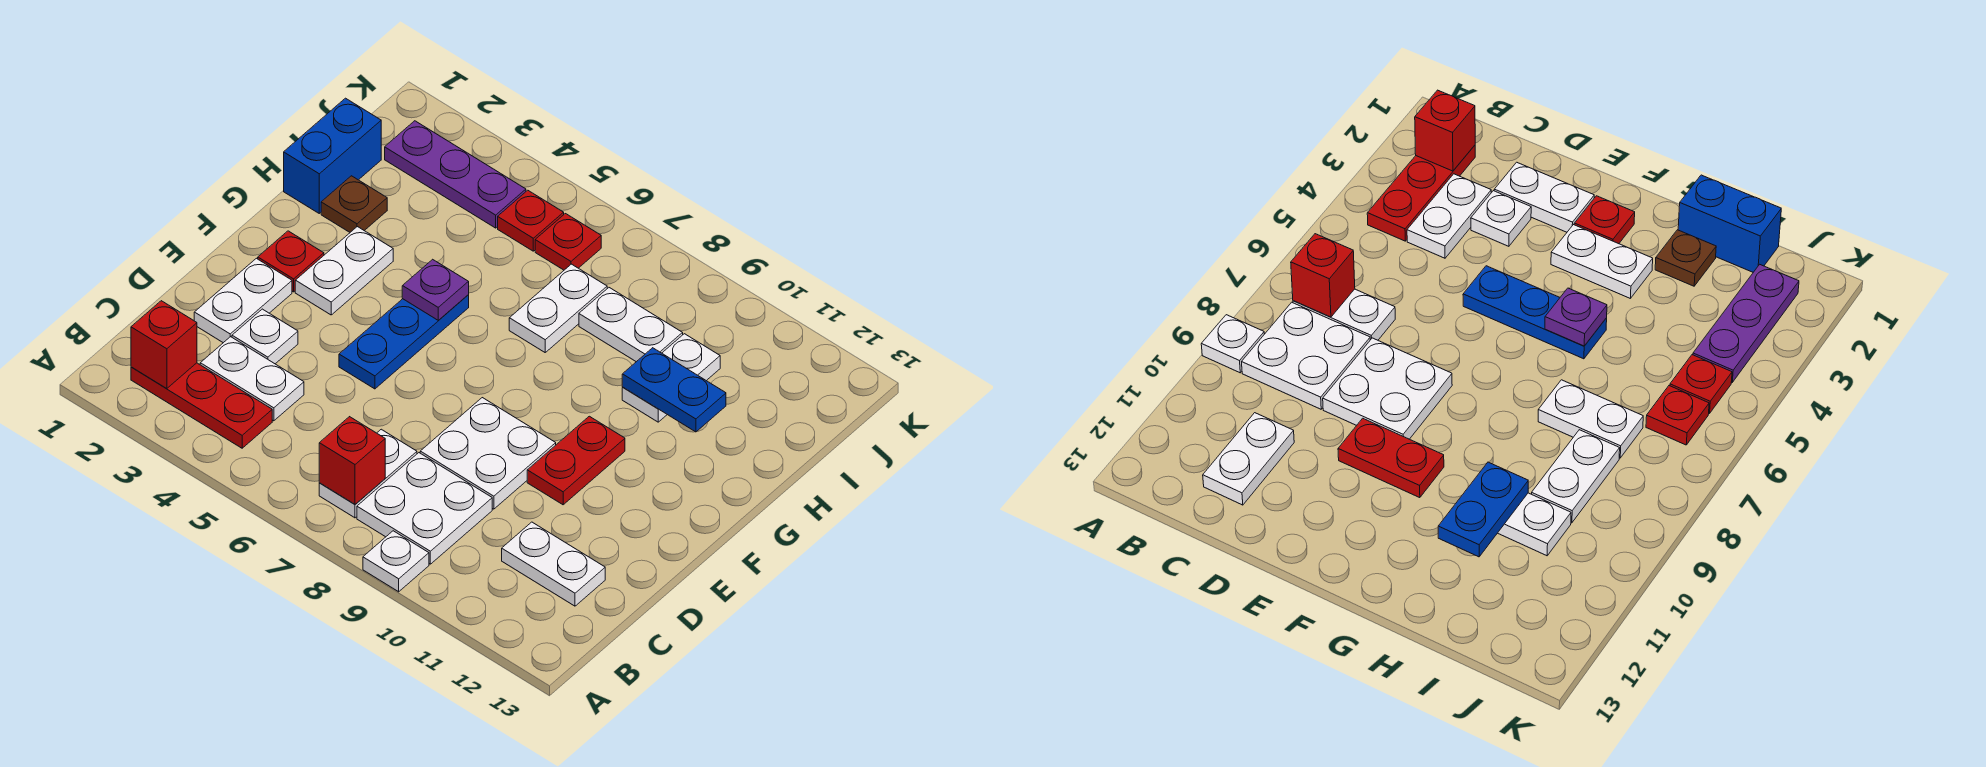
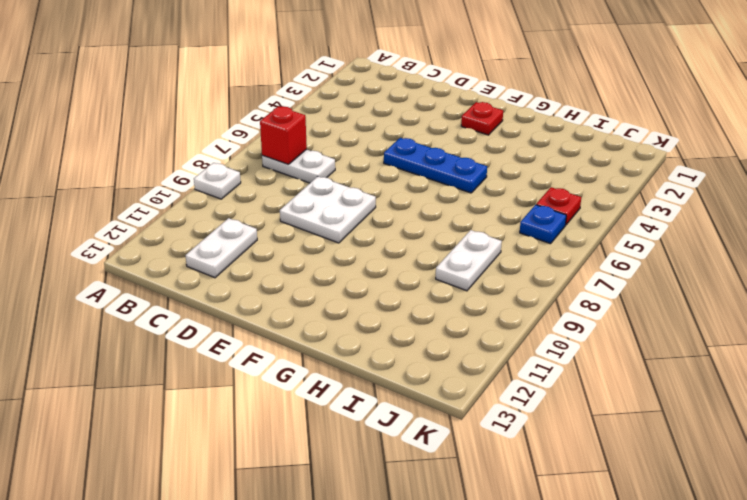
blue plate J6 level 1 -> red plate J6 level 1
none -> red plate B2:B4 level 1
none -> white plate B8:C9 level 1
none -> white plate C3:C4 level 1

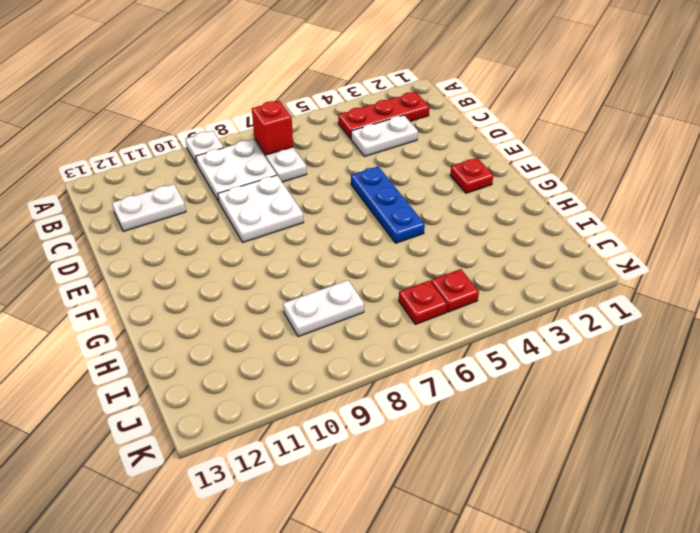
none -> white plate D2:E2 level 1
none -> white plate D3 level 1
none -> red plate E10:F10 level 1

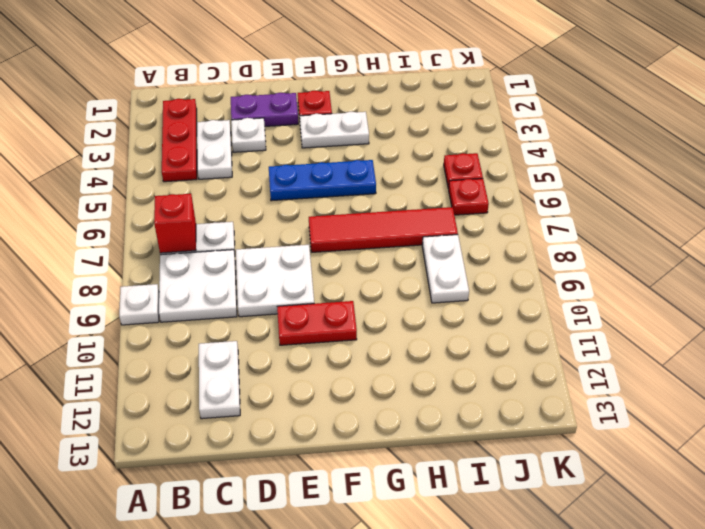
purple plate D2:E2 level 1 -> white plate D2:E2 level 1
red tile F7:I7 level 1 -> white plate H7:I7 level 1
none -> blue brick H1:I1 level 1
none -> brown plate H2 level 1
none -> white plate H10:I10 level 1

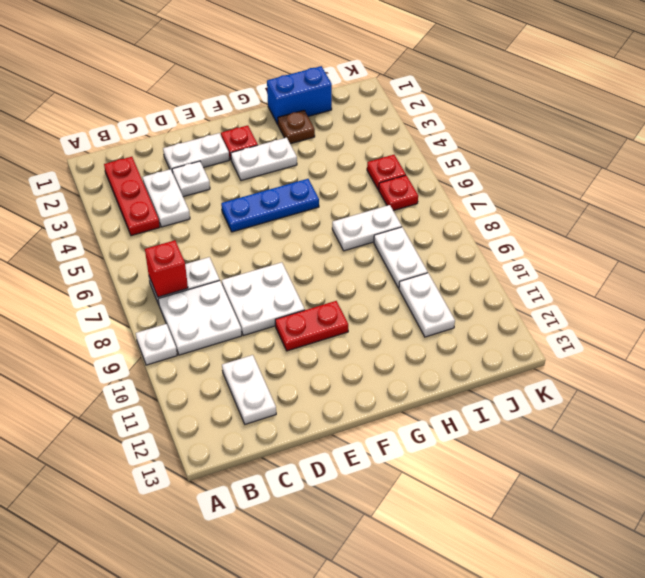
white plate I10:I11 level 1 -> white plate H10:I10 level 1
none -> purple plate J2:J4 level 1
none -> red brick B2 level 2
none -> purple plate G5 level 2

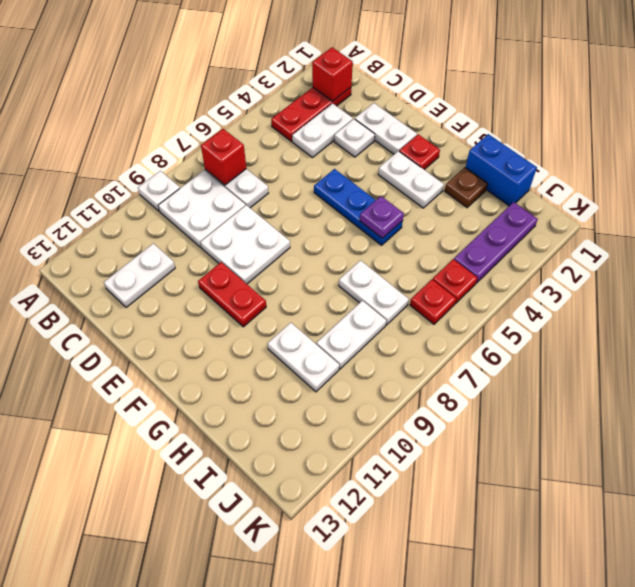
none -> blue plate H10:H11 level 2

